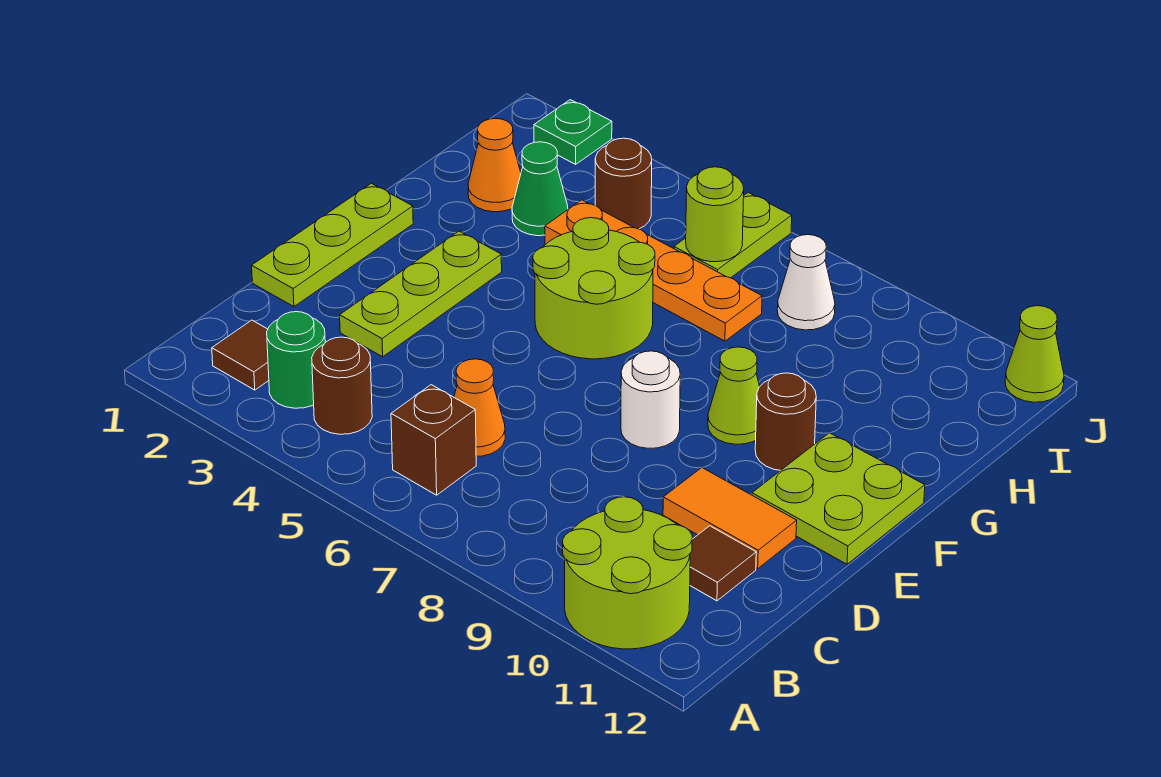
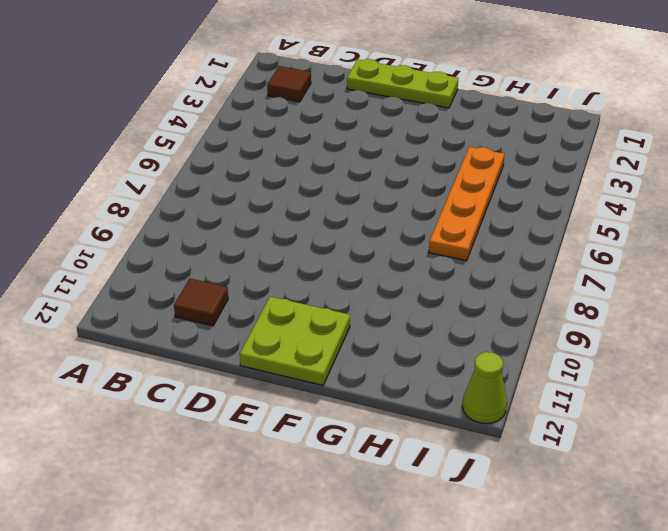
none -> lime round brick A10:B11 level 1
none -> green round brick B3 level 1
none -> brown round brick B4 level 1

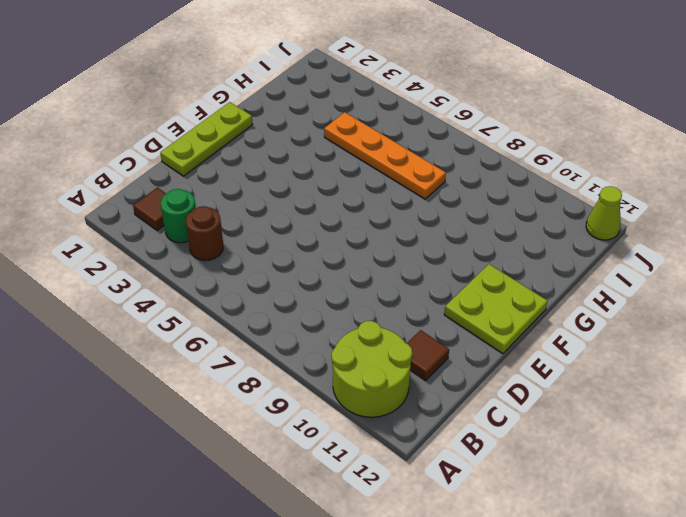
none -> brown brick B6 level 1
none -> orange cone C6 level 1
none -> lime plate D3:F3 level 1

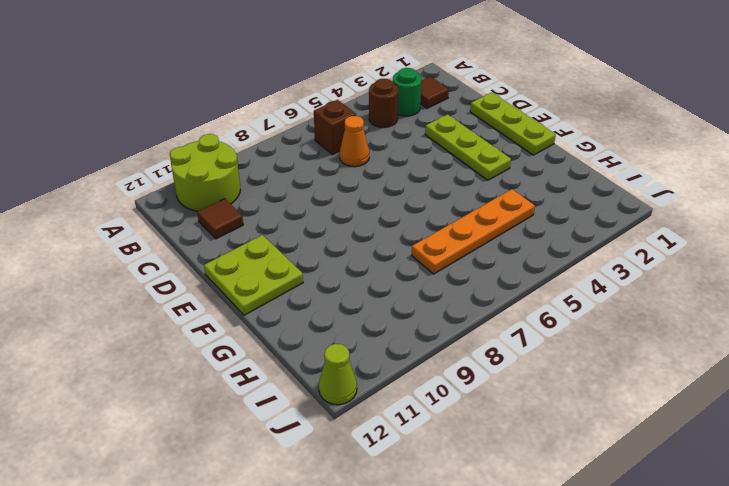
none -> orange tile D10:D11 level 1
none -> white round brick E8 level 1
none -> lime round brick F5:G6 level 1

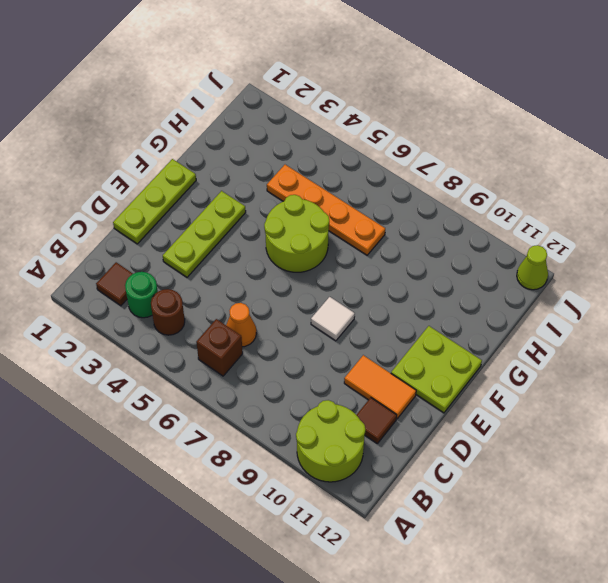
white tile E8 level 1 -> white round brick E8 level 1
none -> lime cone F9 level 1
none -> brown round brick F10 level 1
none -> orange cone H2 level 1

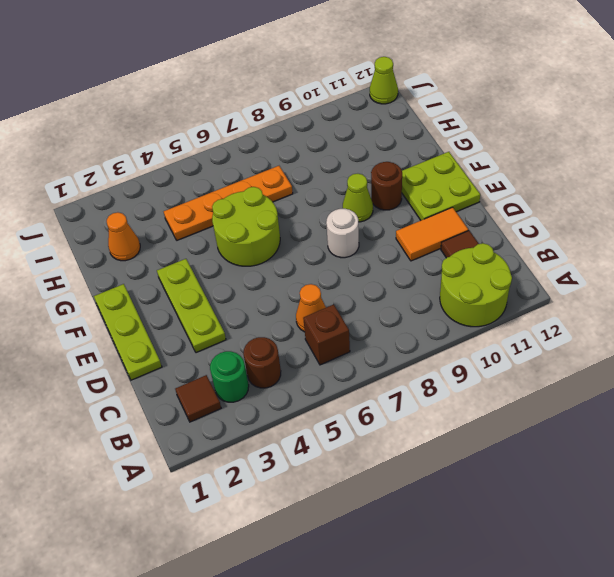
none -> green cone H3 level 1
none -> brown round brick I4 level 1
none -> lime plate I6:J6 level 1

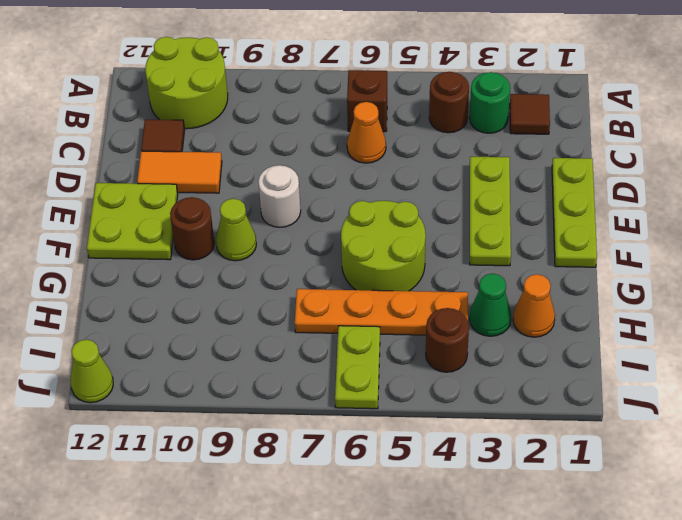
none -> white cone I8 level 1
none -> green plate J2 level 1
none -> lime round brick I6 level 2

